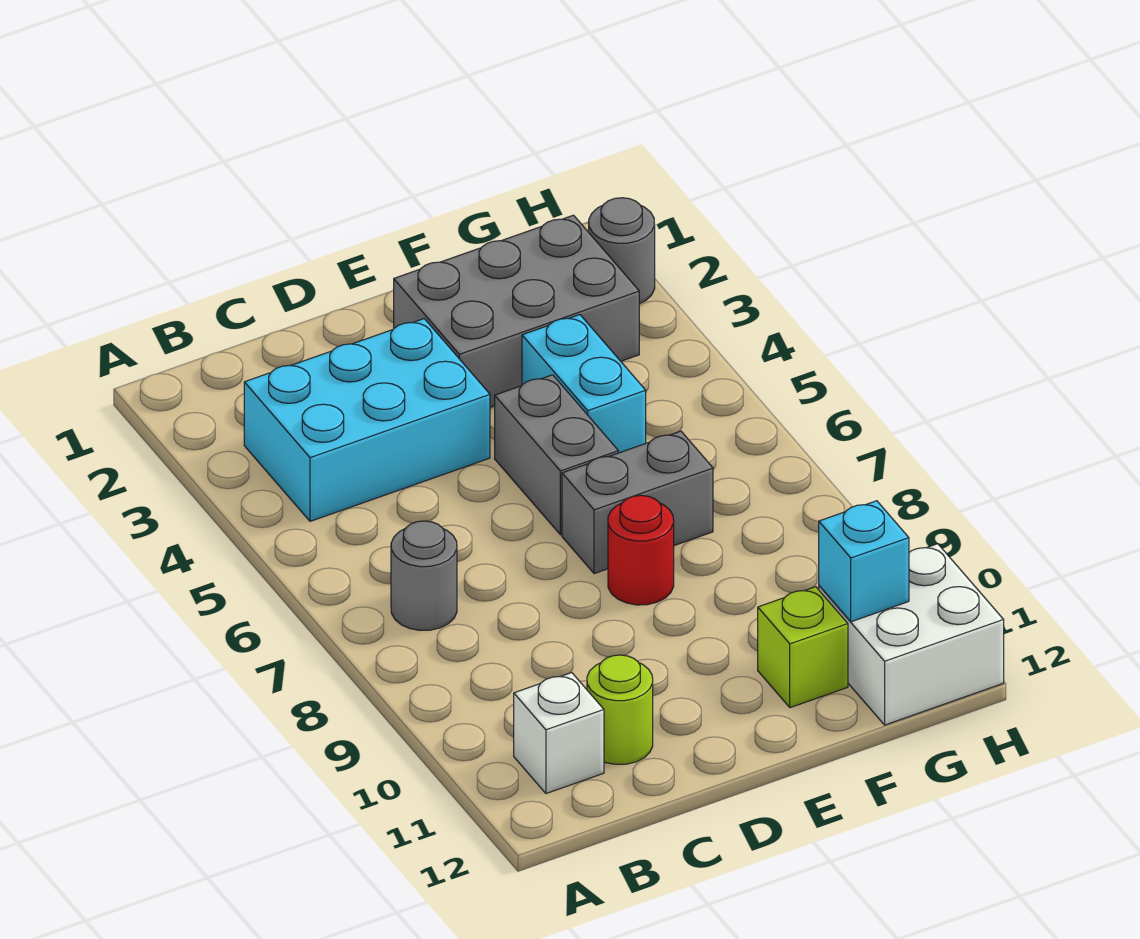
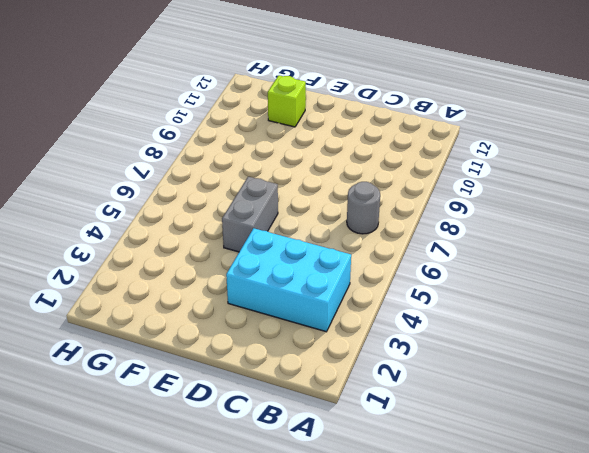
none -> white brick B11 level 1
none -> lime round brick C11 level 1
none -> grey brick E2:G3 level 1

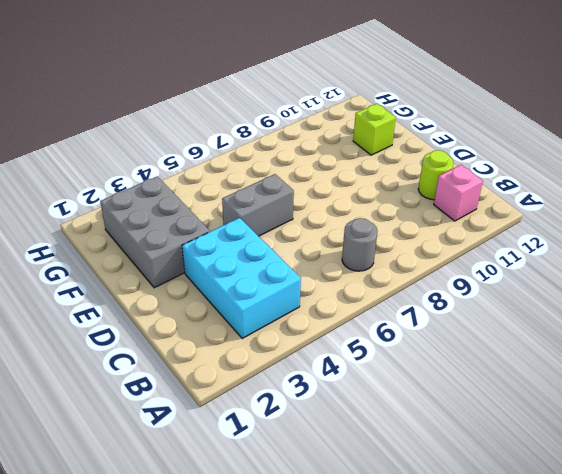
pink brick B11 level 1 -> white brick B11 level 1
none -> grey brick E7:F7 level 1
none -> red round brick E8 level 1
none -> cyan brick F4:F5 level 1

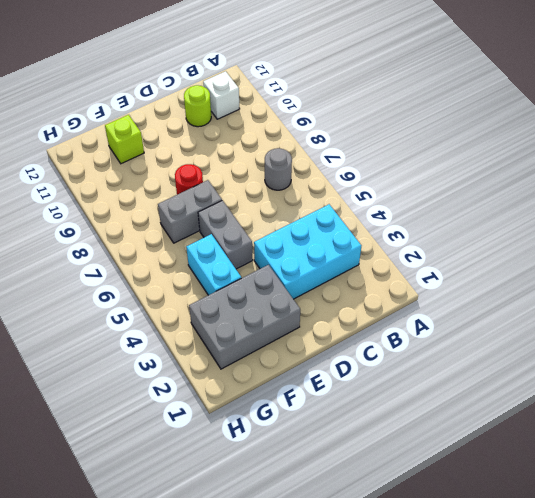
none -> white brick G11:H12 level 1
none -> grey round brick H2 level 1
none -> cyan brick G11 level 2

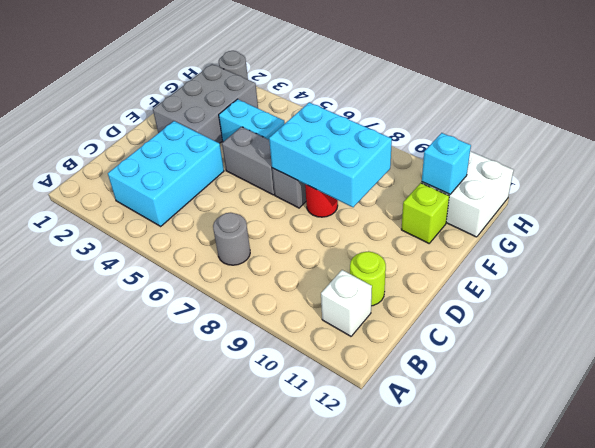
cyan brick E7:F9 level 2 -> none

